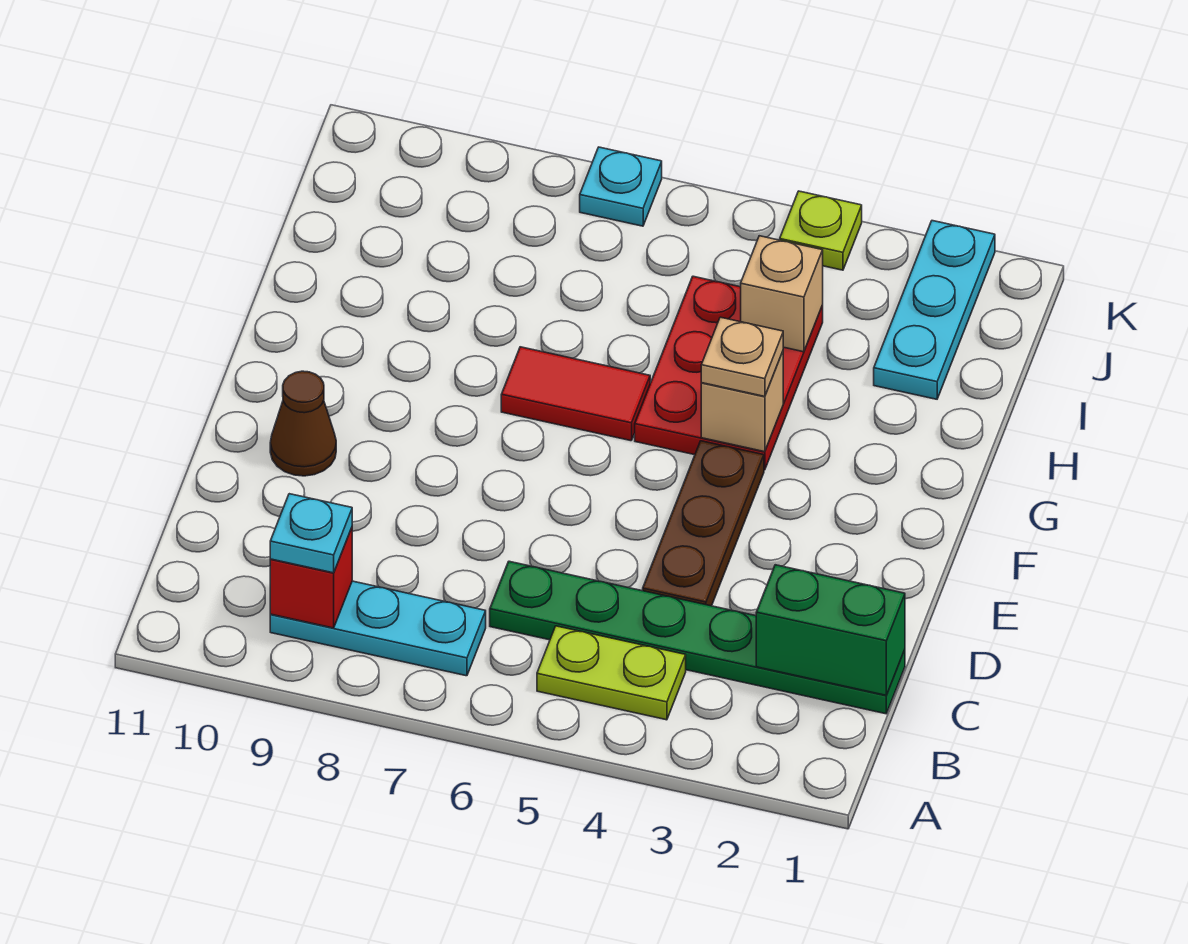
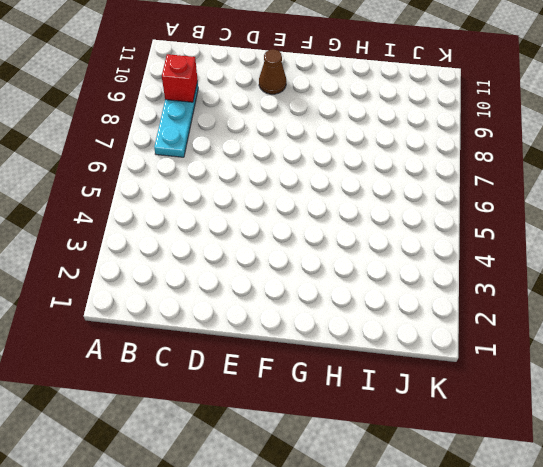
none -> lime plate B4:B5 level 1
none -> green plate C1:C6 level 1
none -> brown plate D4:F4 level 1

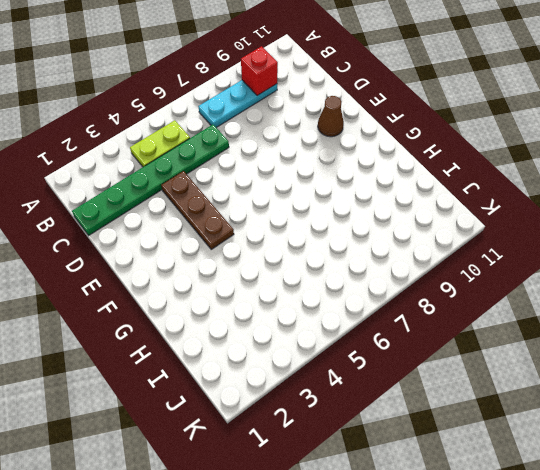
none -> red plate G4:I5 level 1
none -> red tile G6:G7 level 1
none -> cyan plate I2:K2 level 1

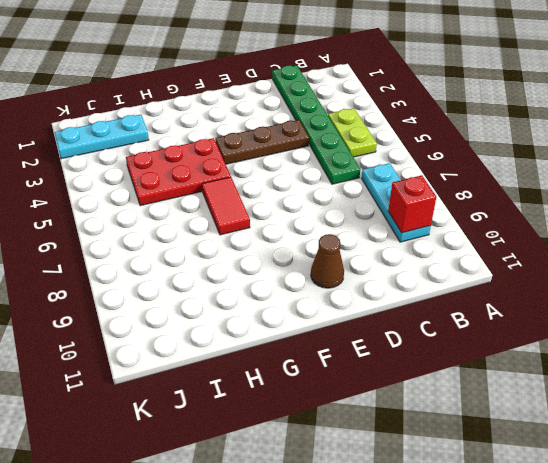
none -> lime plate K4 level 1
none -> cyan plate K7 level 1
none -> green brick C1:C2 level 2

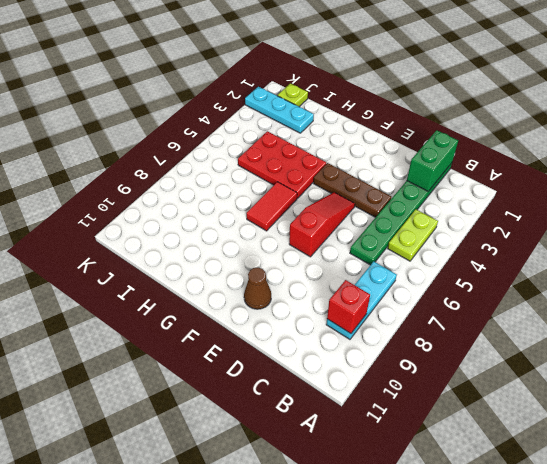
red slope E5:E7 level 1 top 7 -> none
lime plate J1 level 1 -> lime plate K4 level 1
none -> cyan plate K7 level 1
none -> tan brick G4 level 2
none -> tan brick I4 level 2

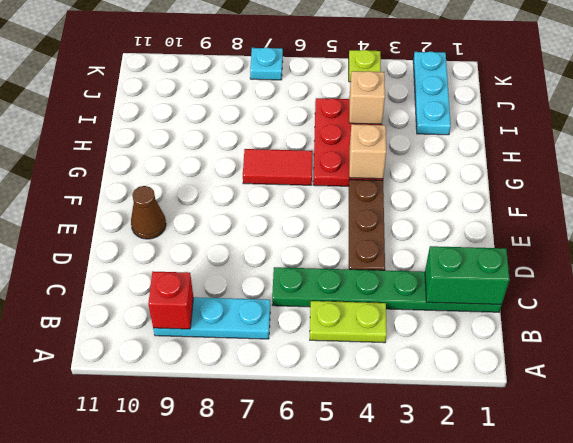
none -> cyan plate B9 level 3
none -> tan plate G4 level 3

